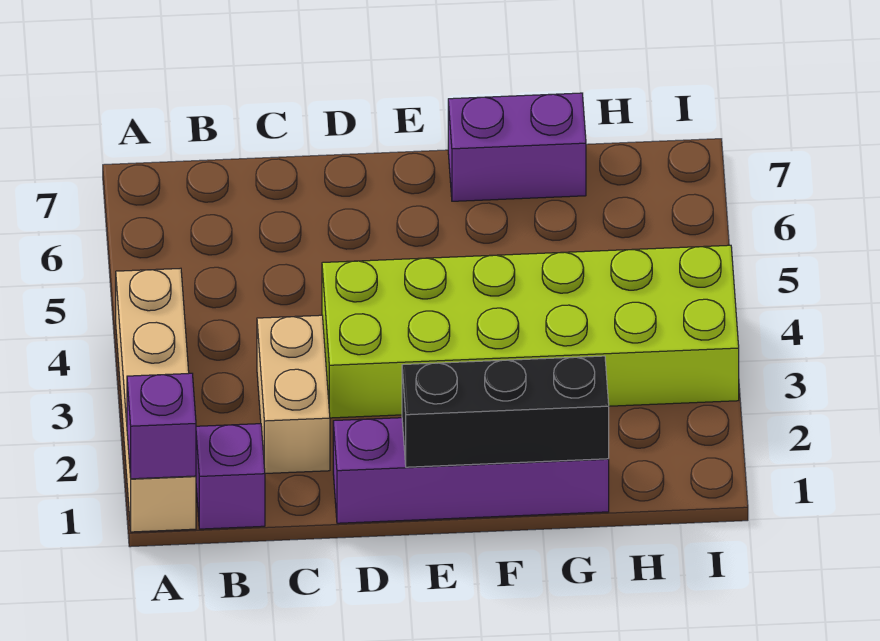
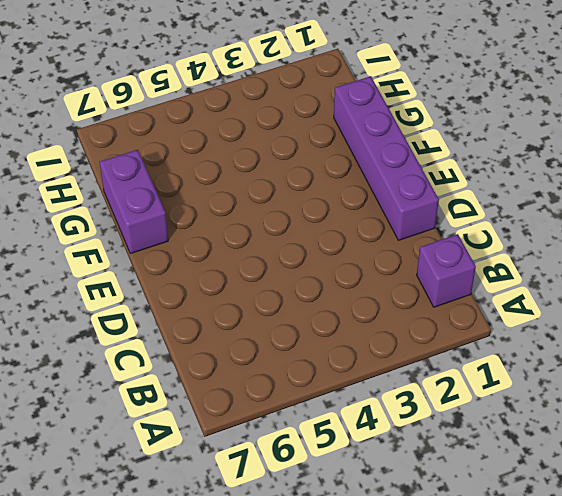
none -> tan brick A1:A4 level 1
none -> tan brick C2:C3 level 1

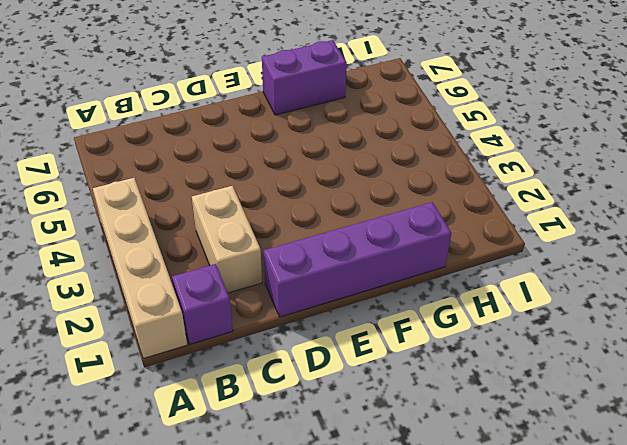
none -> lime brick D3:I4 level 1
none -> purple brick A1 level 2

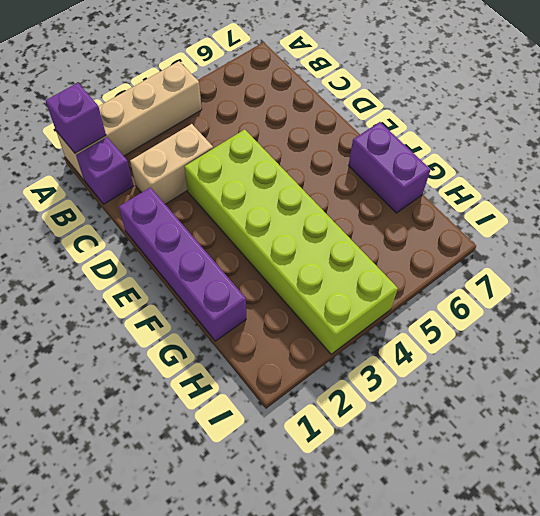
none -> black brick E1:G1 level 2

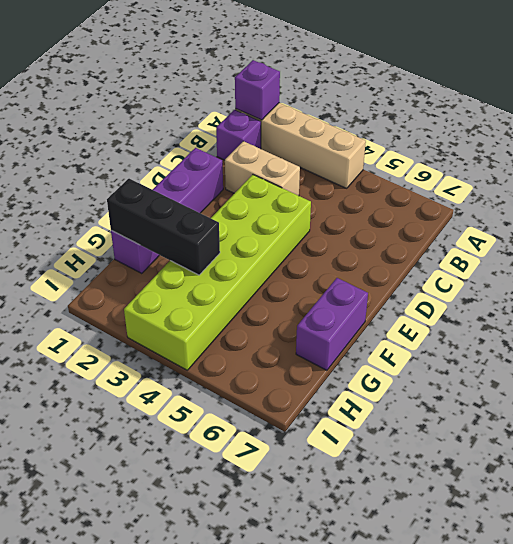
black brick G1:G3 level 2 -> black brick E1:G1 level 2

